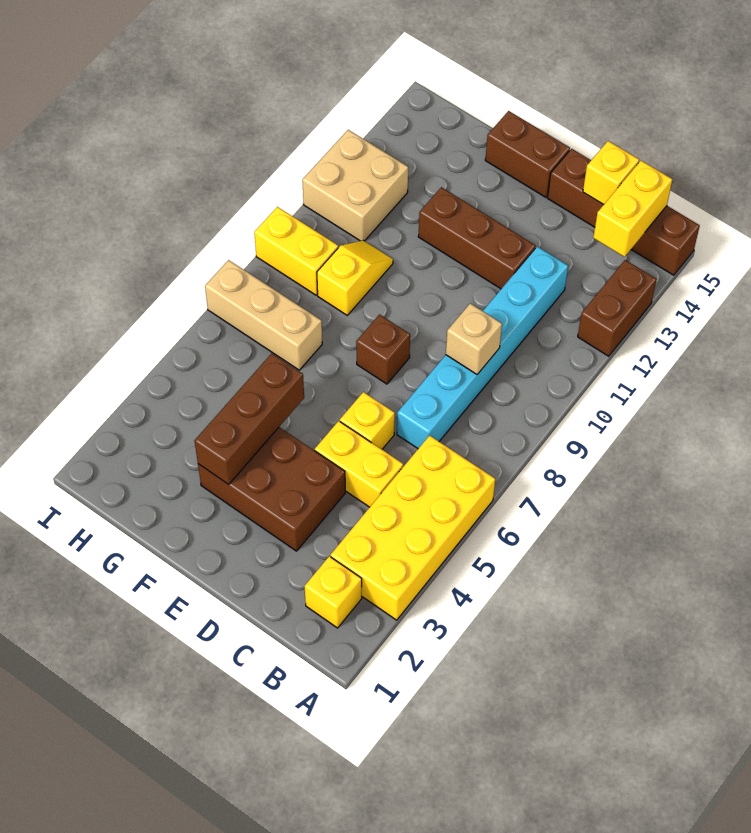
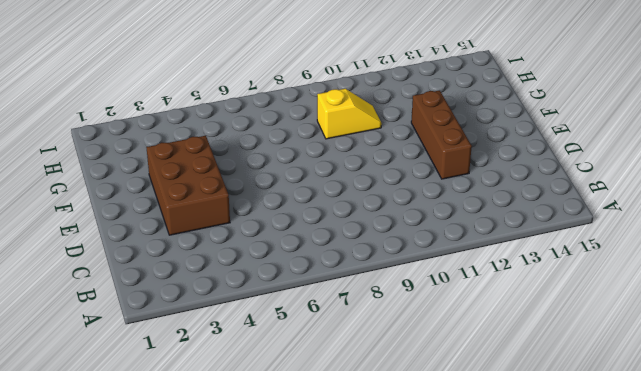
none -> yellow brick A3:B6 level 1
none -> brown brick A12:A13 level 1
none -> brown brick A15:D15 level 1

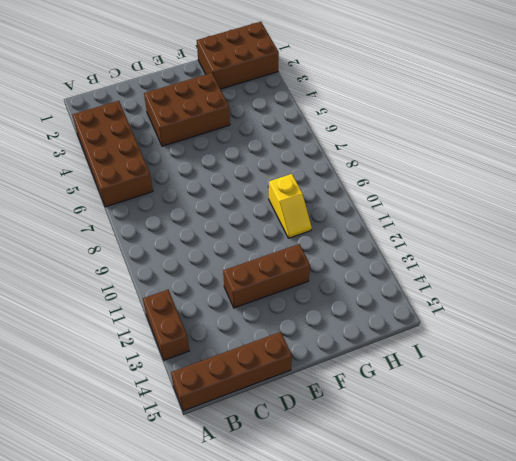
brown brick A3:B6 level 1 -> yellow brick A3:B6 level 1
brown brick G1:I2 level 1 -> none
none -> yellow brick B2 level 1
none -> yellow brick C5:D5 level 1
none -> cyan brick C7:C12 level 1

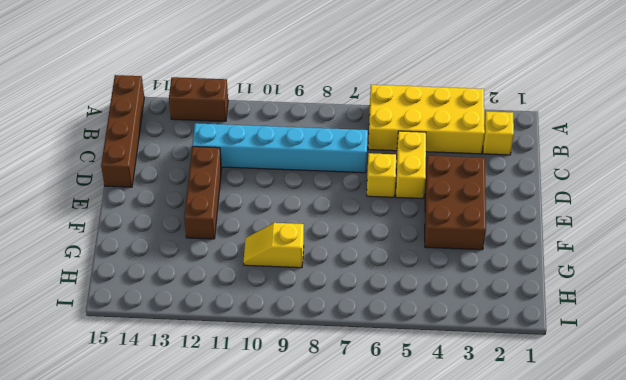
none -> brown brick E8 level 1
none -> brown brick E15:F15 level 1
none -> tan brick G7:I7 level 1

